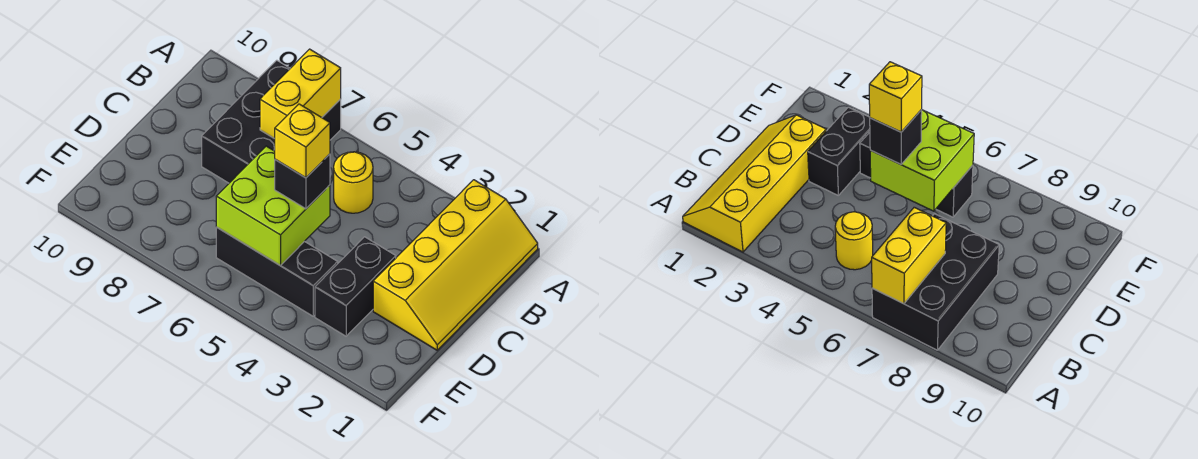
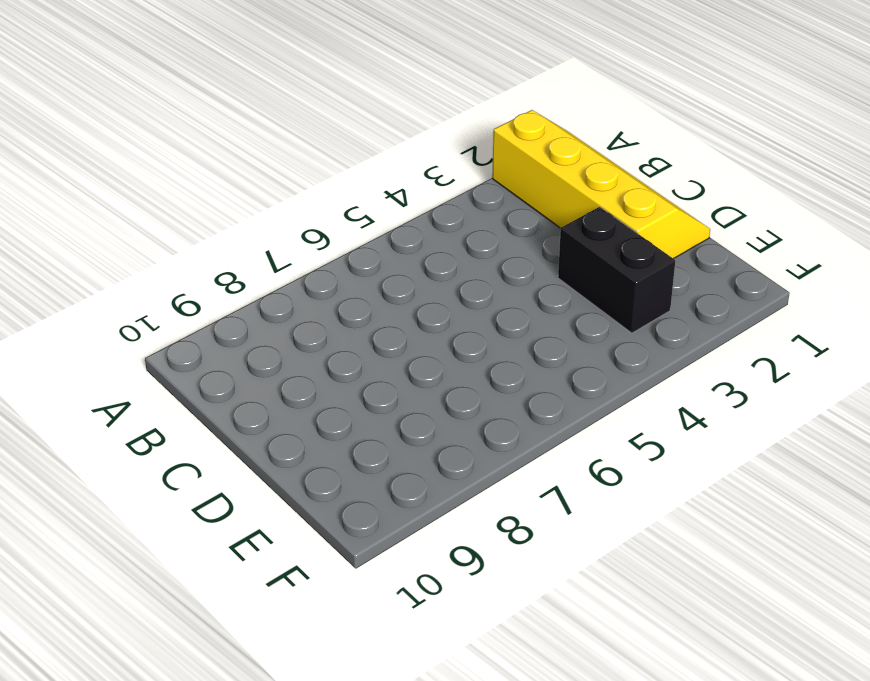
none -> black brick A7:C8 level 1
none -> yellow round brick B5 level 1

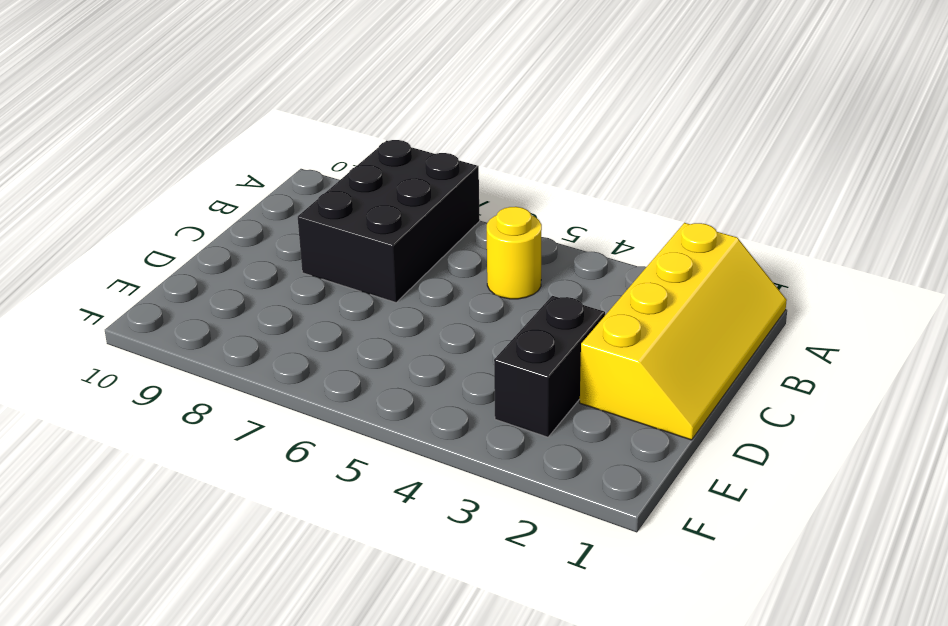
none -> black brick E4:E6 level 1
none -> yellow brick A7:B7 level 2

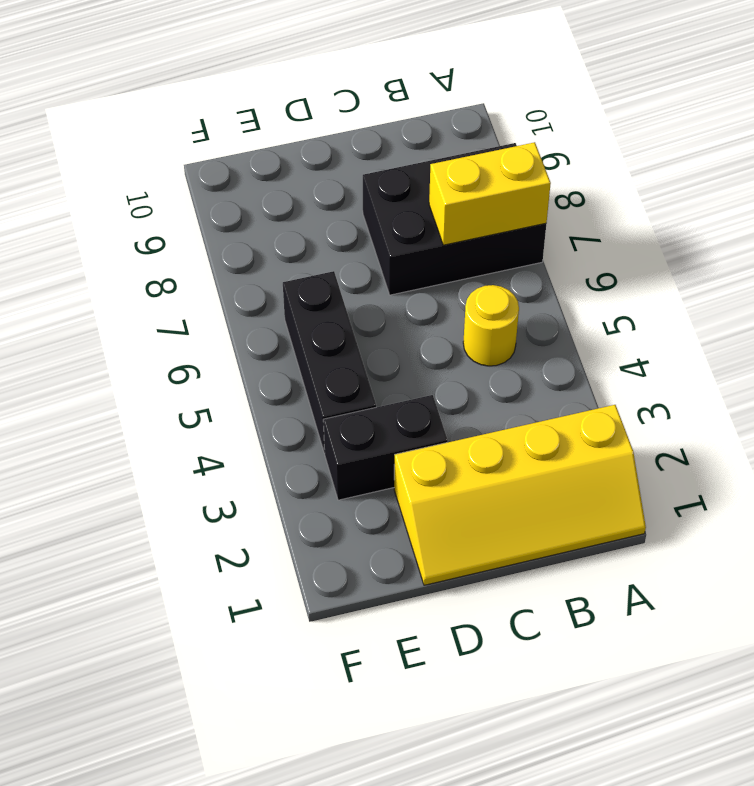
none -> lime brick D5:E6 level 2
none -> black brick D5 level 3

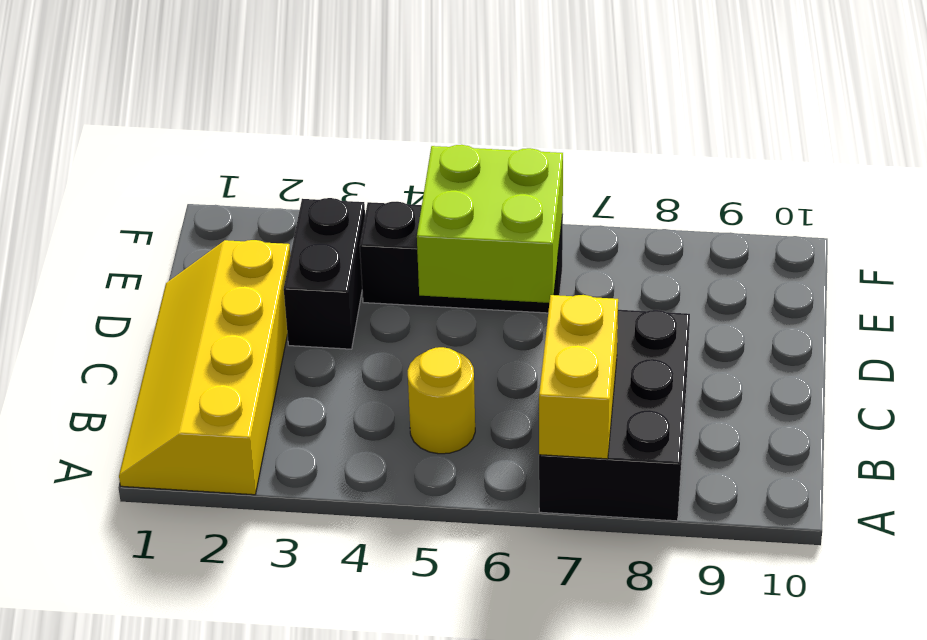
none -> black brick D5 level 3
none -> yellow brick D5 level 4

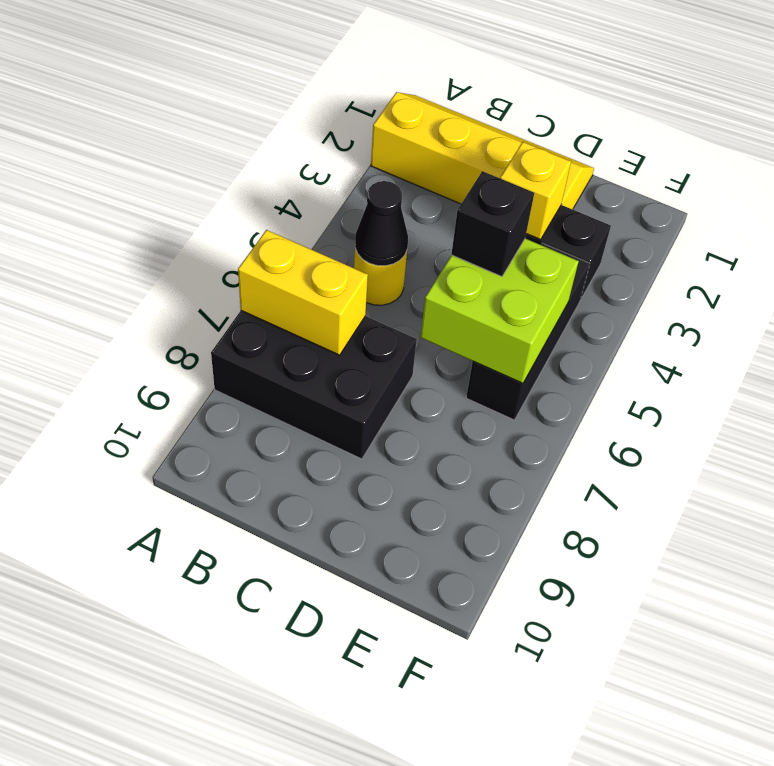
black cone B5 level 2 -> none
yellow brick D3 level 2 -> yellow brick D5 level 4

